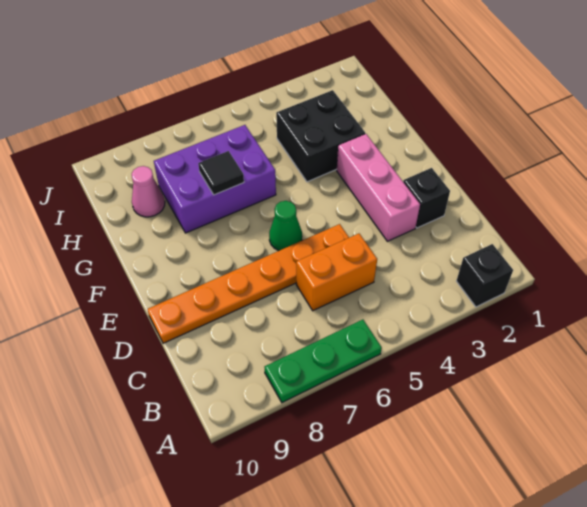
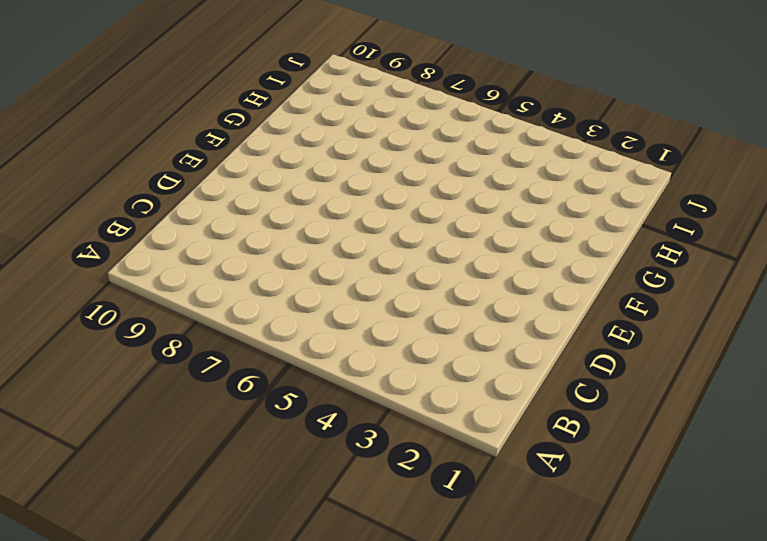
none -> black brick A2 level 1
none -> green plate A6:A8 level 1

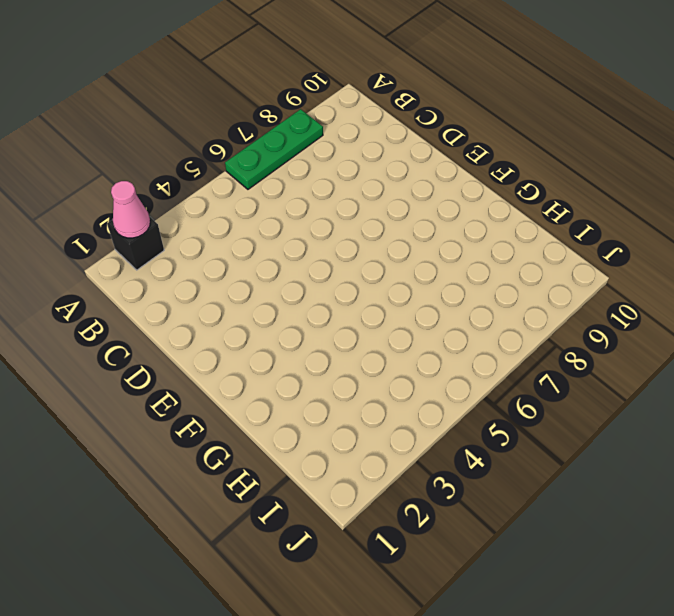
pink cone A2 level 2 -> pink cone H9 level 1
none -> orange brick C5:C6 level 1
none -> black brick D2 level 1

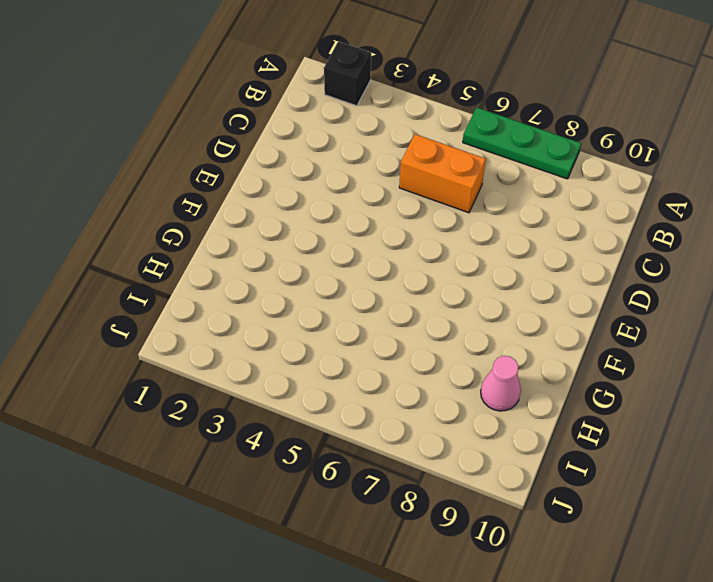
none -> black brick D2 level 1
none -> pink brick D3:F3 level 1

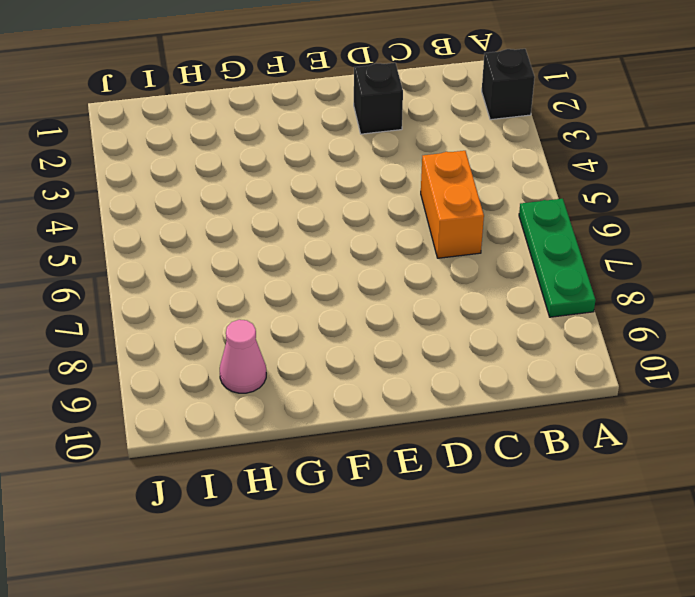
none -> pink brick D3:F3 level 1
none -> orange plate D5:D10 level 1

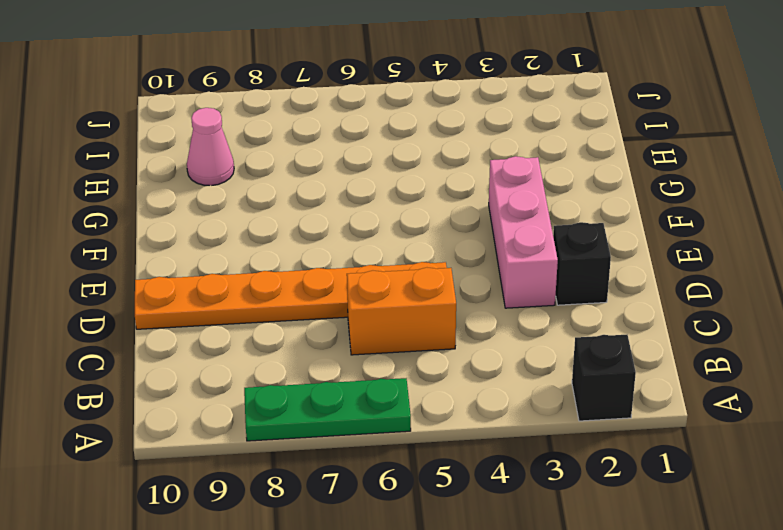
none -> green cone E6 level 1
none -> black brick G3:H4 level 1

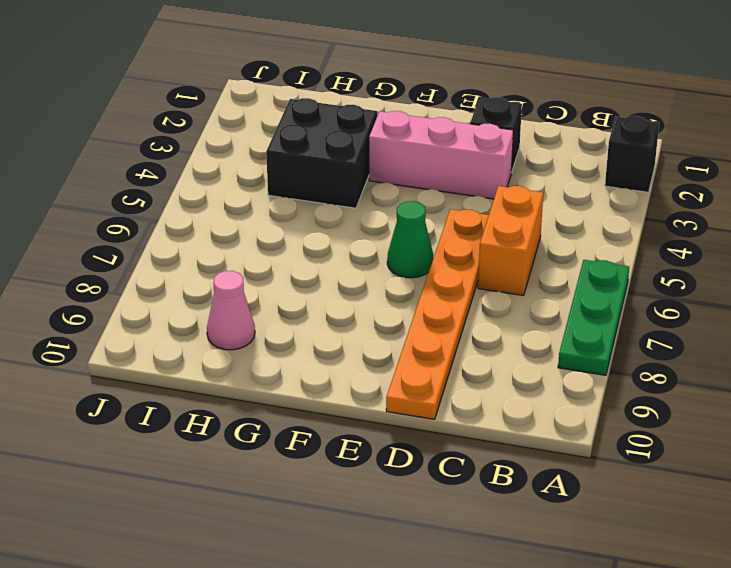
none -> purple brick G6:H8 level 1
none -> black tile G7 level 2

